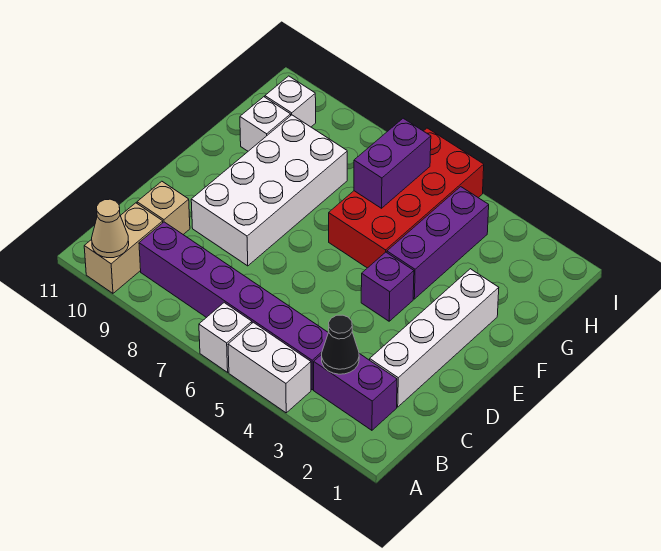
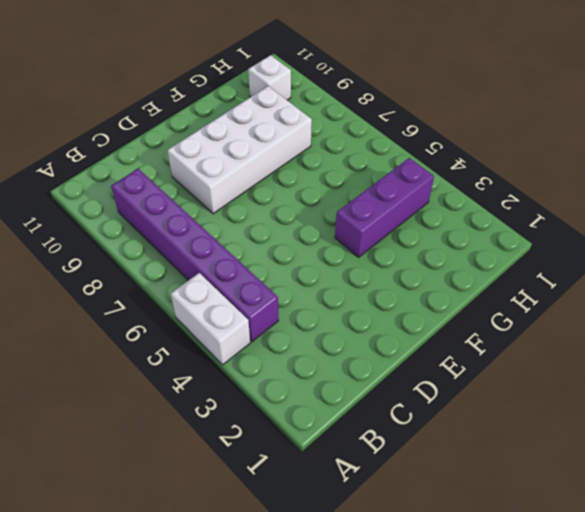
none -> white brick A6 level 1
none -> tan brick A10:B10 level 1
none -> purple brick B2:B3 level 1

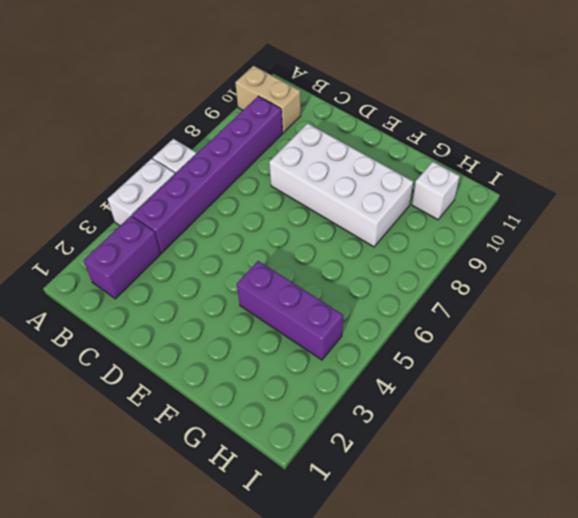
none -> white brick C2:F2 level 1
none -> tan brick C10 level 1
none -> purple brick E4 level 1

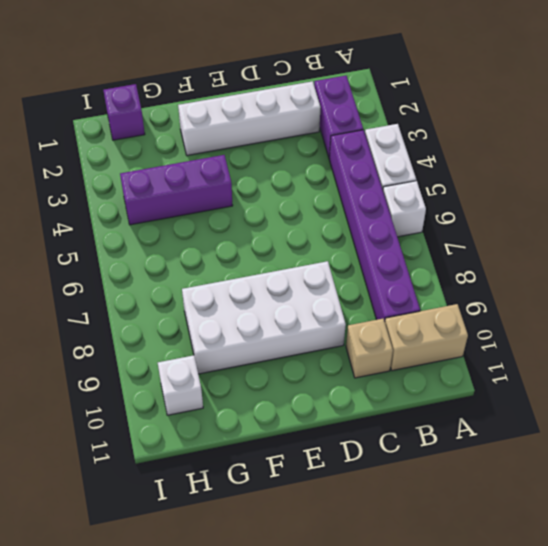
purple brick H1 level 1 -> purple brick E4 level 1
none -> red brick F5:I6 level 1
none -> white brick G10 level 1
none -> tan cone A10 level 2

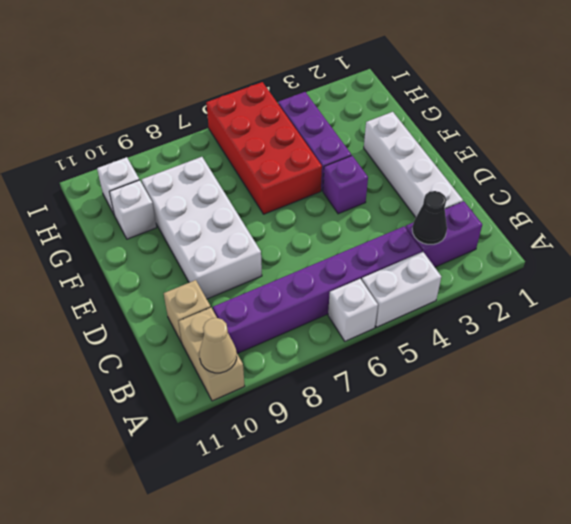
none -> purple brick G6:H6 level 2

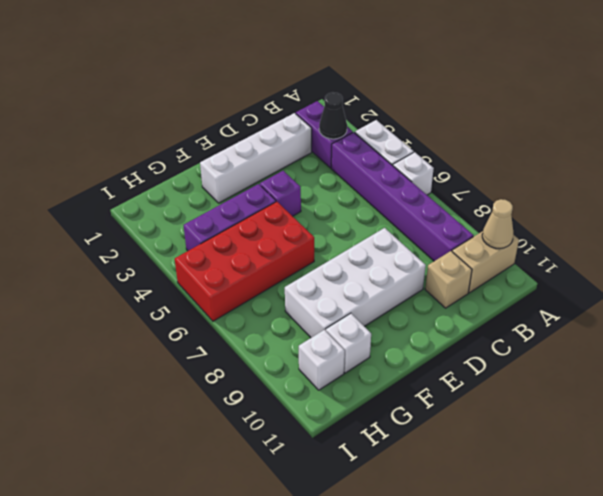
none -> purple brick G6:H6 level 2

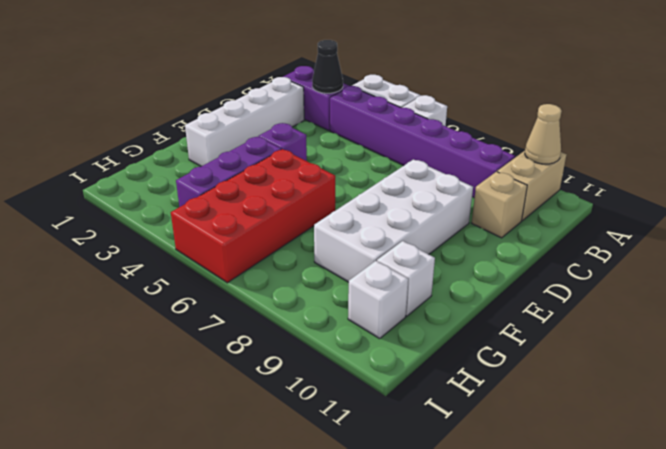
none -> purple brick G6:H6 level 2

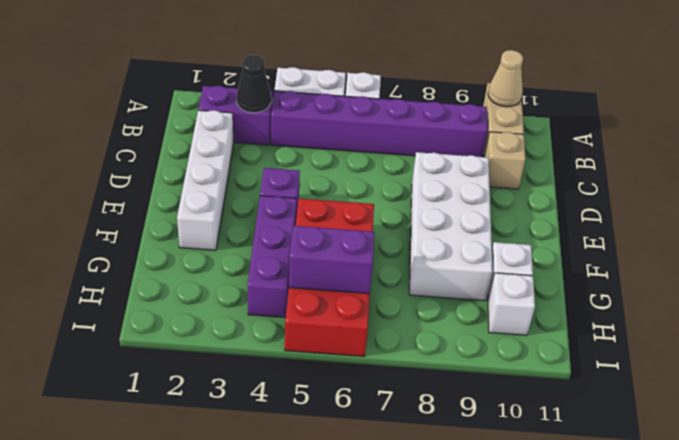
purple brick H5:H6 level 2 -> purple brick G6:H6 level 2

